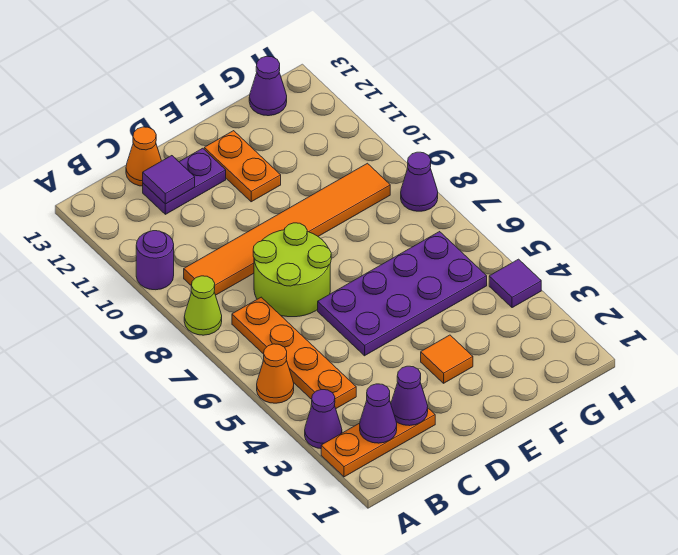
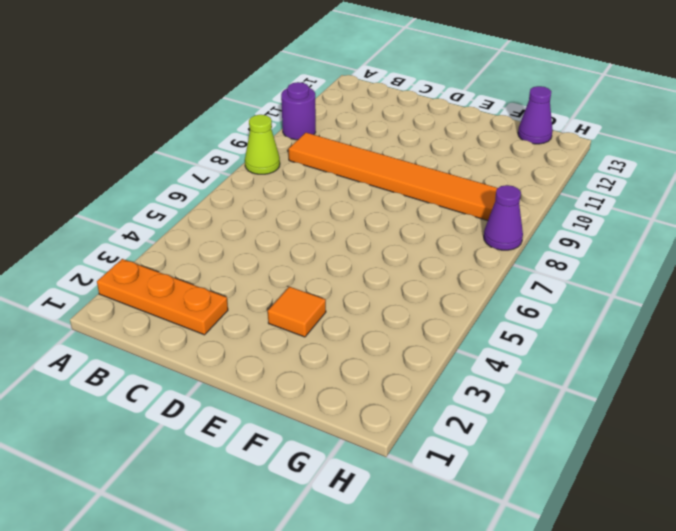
none -> purple cone A3 level 1
none -> orange cone A5 level 1
none -> orange plate B4:B7 level 1

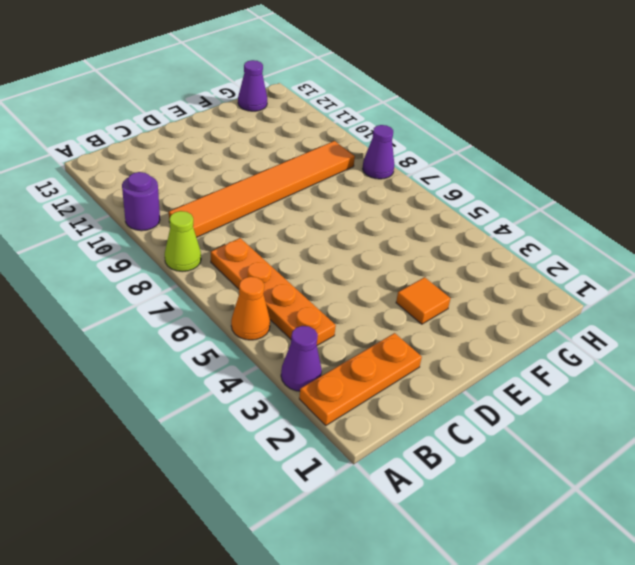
none -> lime round brick C7:D8 level 1
none -> purple plate C12:D12 level 1
none -> orange cone C13 level 1

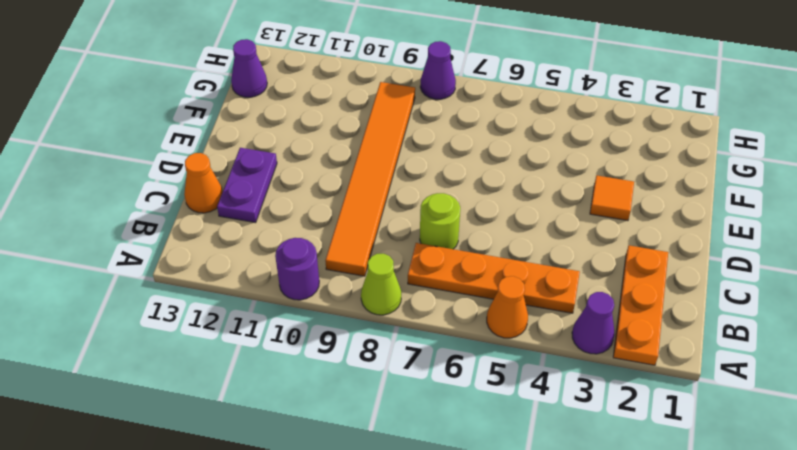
lime round brick C7 level 1 -> lime round brick C7:D8 level 1
none -> purple plate D5:G6 level 1
none -> orange plate E11:E12 level 1
none -> purple tile H4 level 1

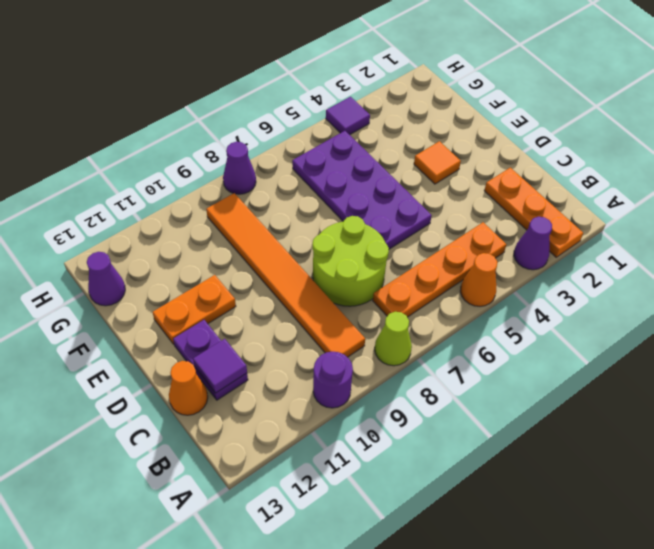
none -> purple cone B2 level 2
none -> purple cone C2 level 2

